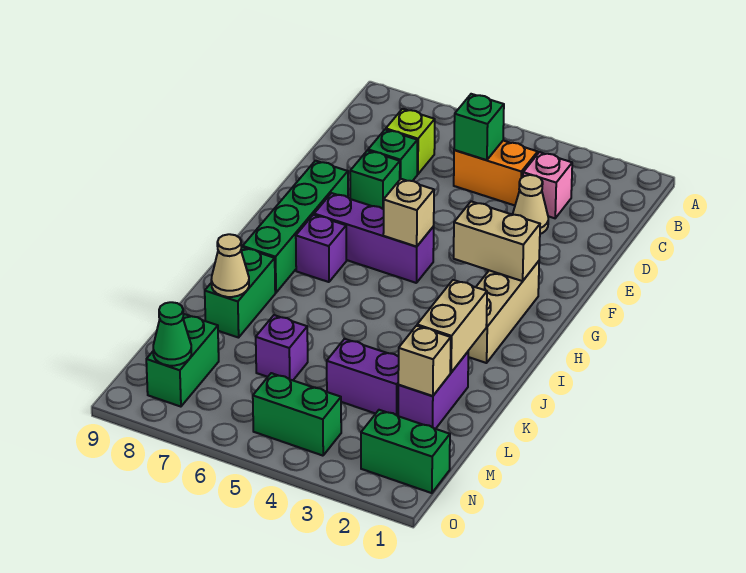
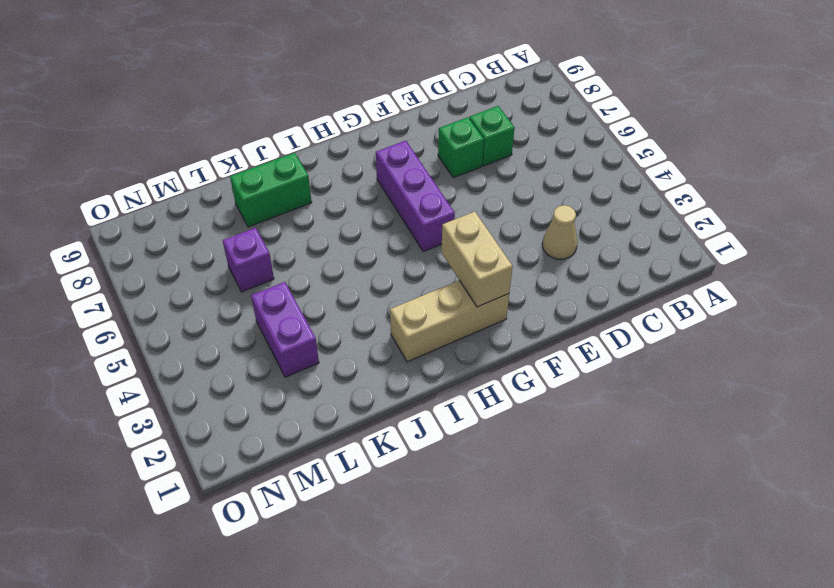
none -> pink brick C3 level 1
none -> orange brick C4:C5 level 1
none -> lime brick C7 level 1

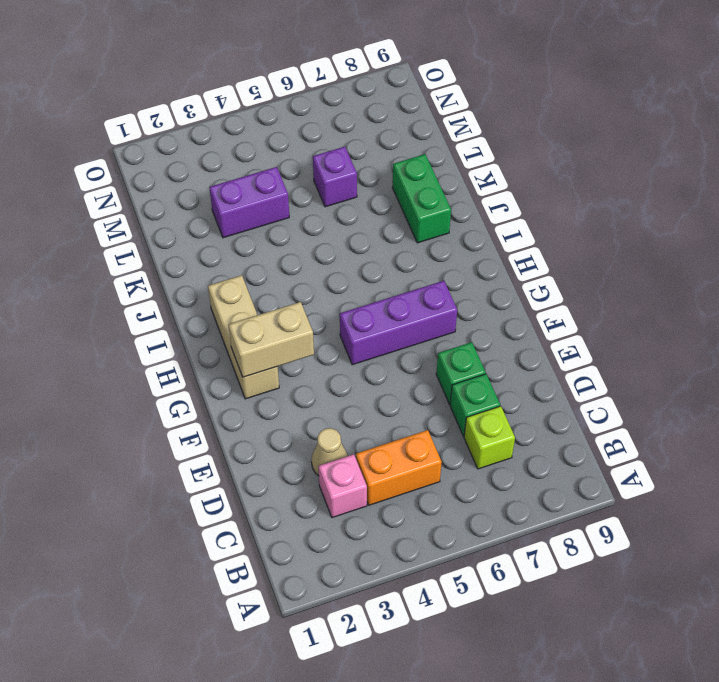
none -> green brick F8:I8 level 1
none -> purple brick H7 level 1
none -> purple brick K2:L2 level 1

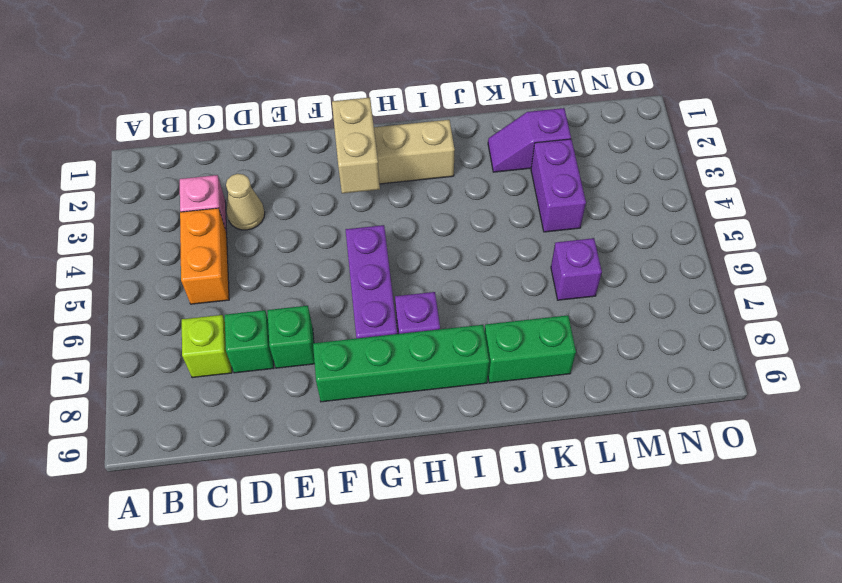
purple slope K2:L2 level 1 top L -> purple brick K2:L2 level 1
none -> green brick M8:N8 level 1
none -> green brick N1:N2 level 1
none -> green brick N4:N5 level 1

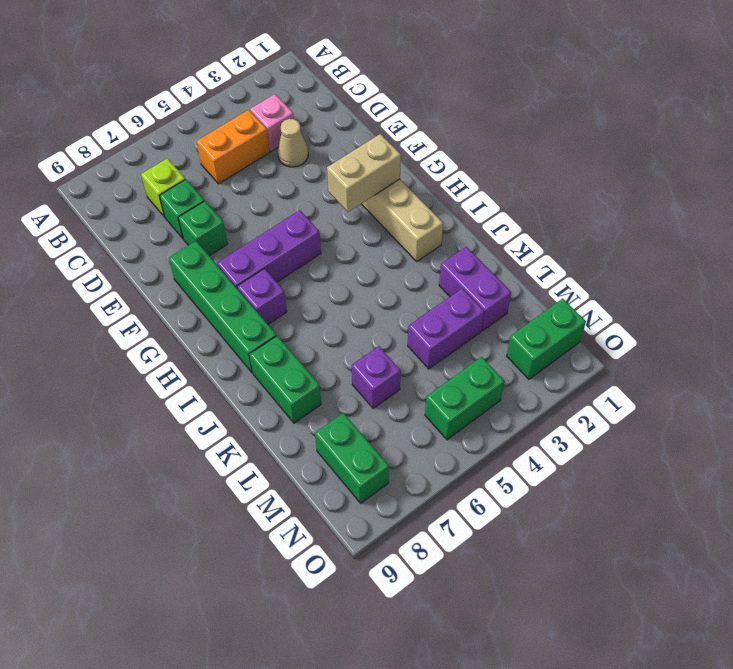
none -> green brick C5 level 2
none -> tan brick G5 level 2
none -> tan brick J2:K2 level 2

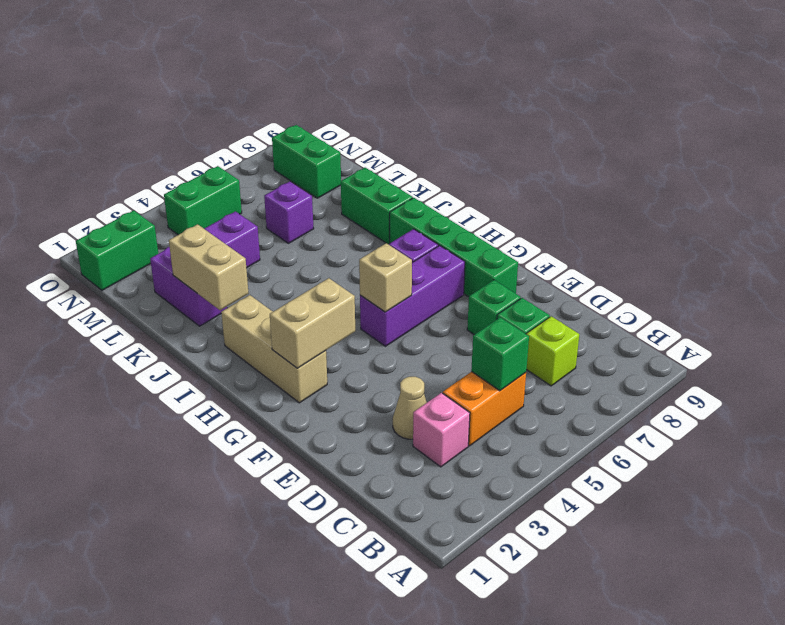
none -> tan cone K8 level 2
none -> tan brick L2 level 2
none -> green cone N8 level 2

